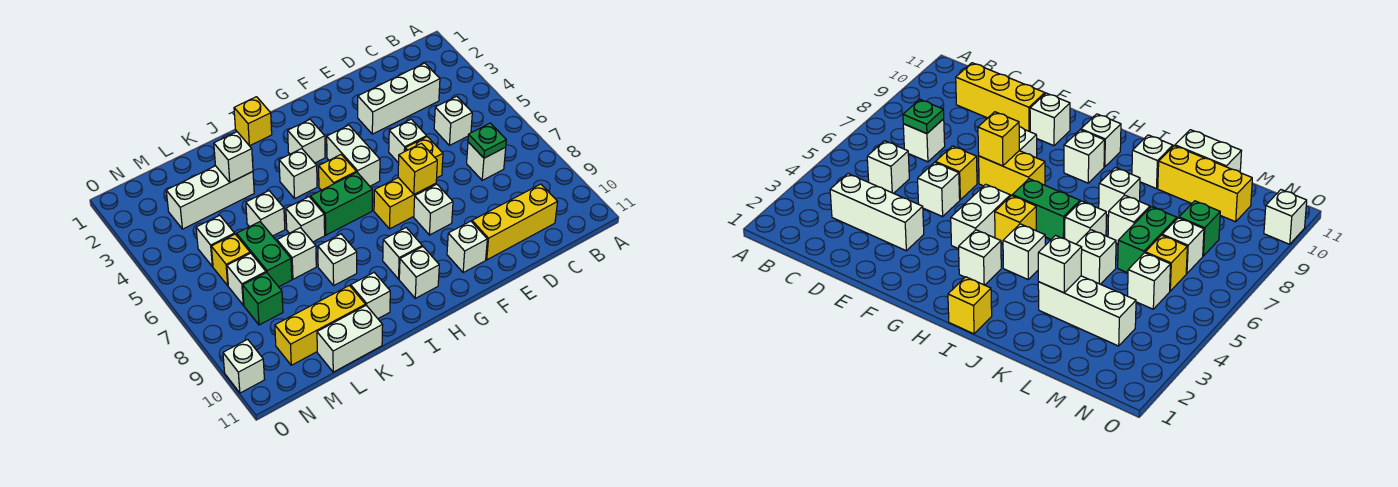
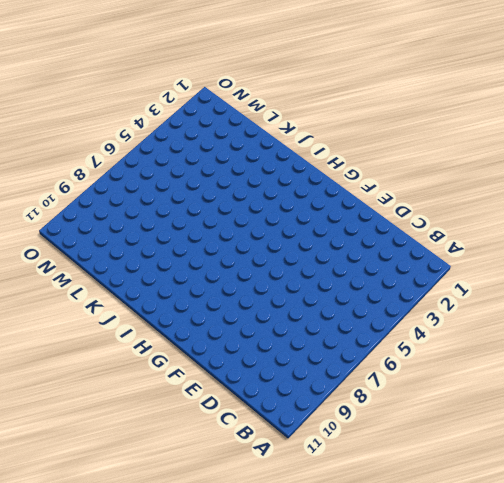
none -> white brick C3:E3 level 1
none -> white brick C5 level 1
none -> white brick C7 level 1
none -> yellow brick C10:E10 level 1

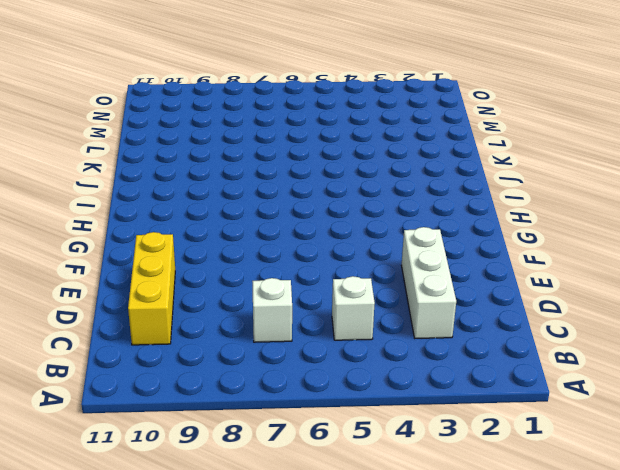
none -> white brick E5 level 1
none -> yellow brick E6 level 1
none -> yellow brick F7:G7 level 1
none -> white brick F8 level 1

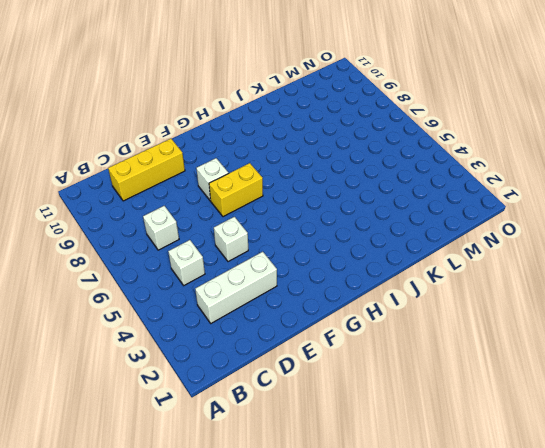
none -> yellow brick E6 level 1
none -> white brick F10 level 1
none -> white brick G4:G5 level 1
none -> white brick H3 level 1

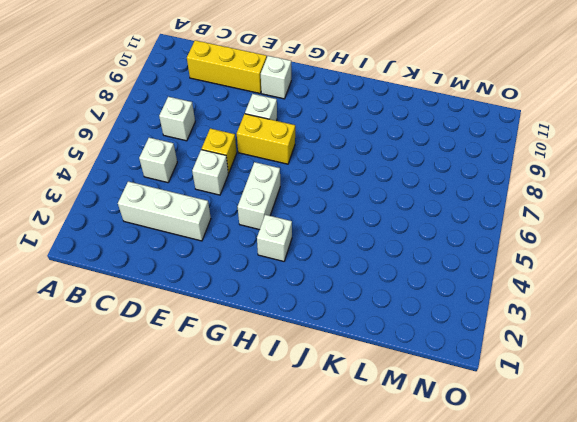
none -> yellow brick H5 level 1
none -> green brick H6:I6 level 1
none -> white brick H9 level 1
none -> white brick H10 level 1

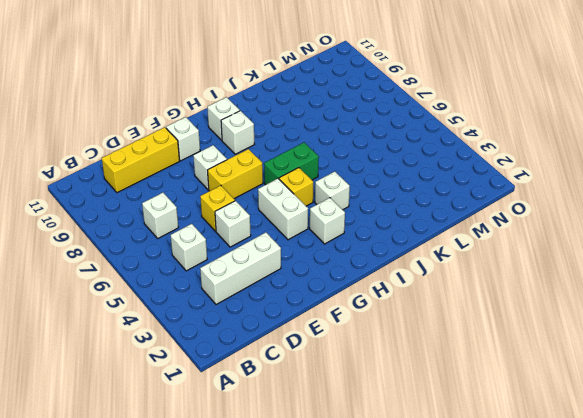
none -> yellow brick I1 level 1
none -> white brick J6 level 1
none -> white brick J8 level 1
none -> white brick J10 level 1

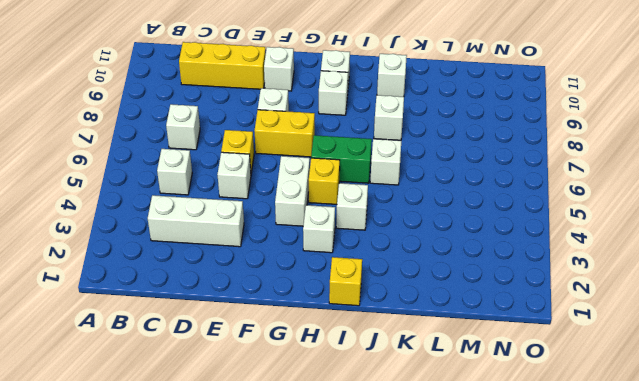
none -> white brick K3:M3 level 1
none -> white brick K5 level 1
none -> white brick K7 level 1
none -> yellow brick K10:M10 level 1

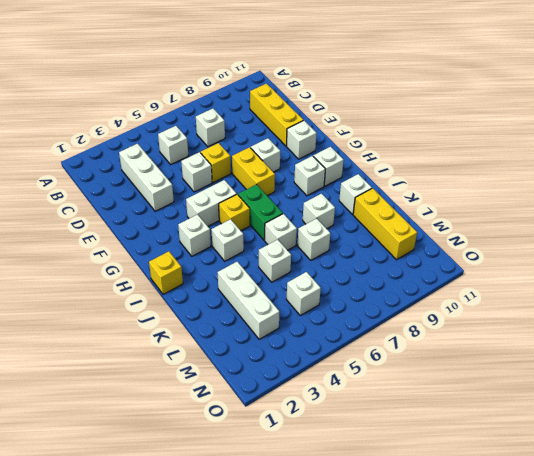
none -> white brick K11:L11 level 1
none -> green brick L6:L7 level 1
none -> yellow brick M6 level 1
none -> white brick M7 level 1

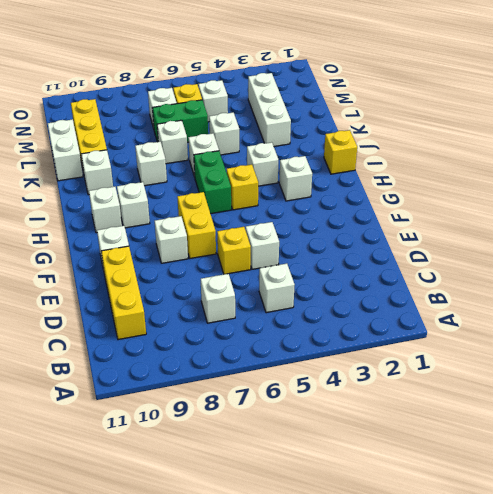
none -> white brick C3:E3 level 1
none -> white brick G4:G5 level 1
none -> green brick M8 level 1
none -> white brick O10 level 1

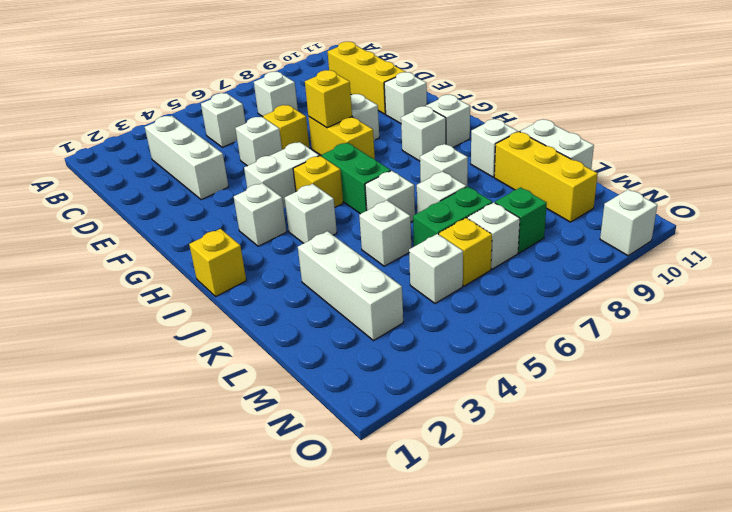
none -> green plate C7 level 2
none -> white brick K3 level 2

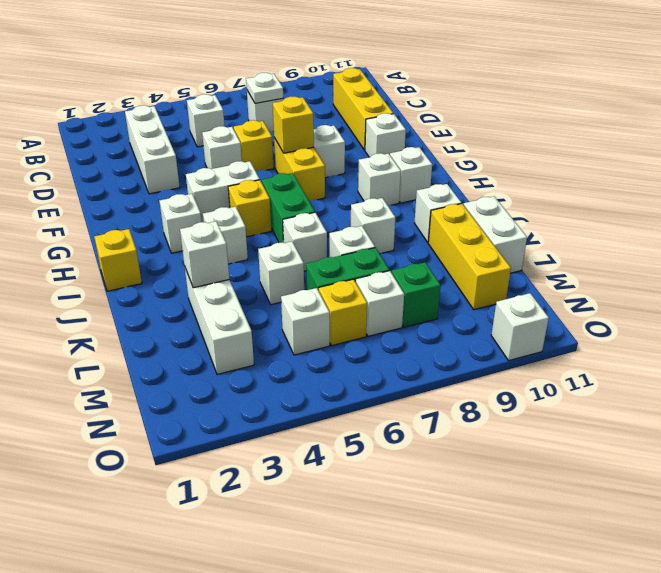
white plate C7 level 2 -> green plate C7 level 2

